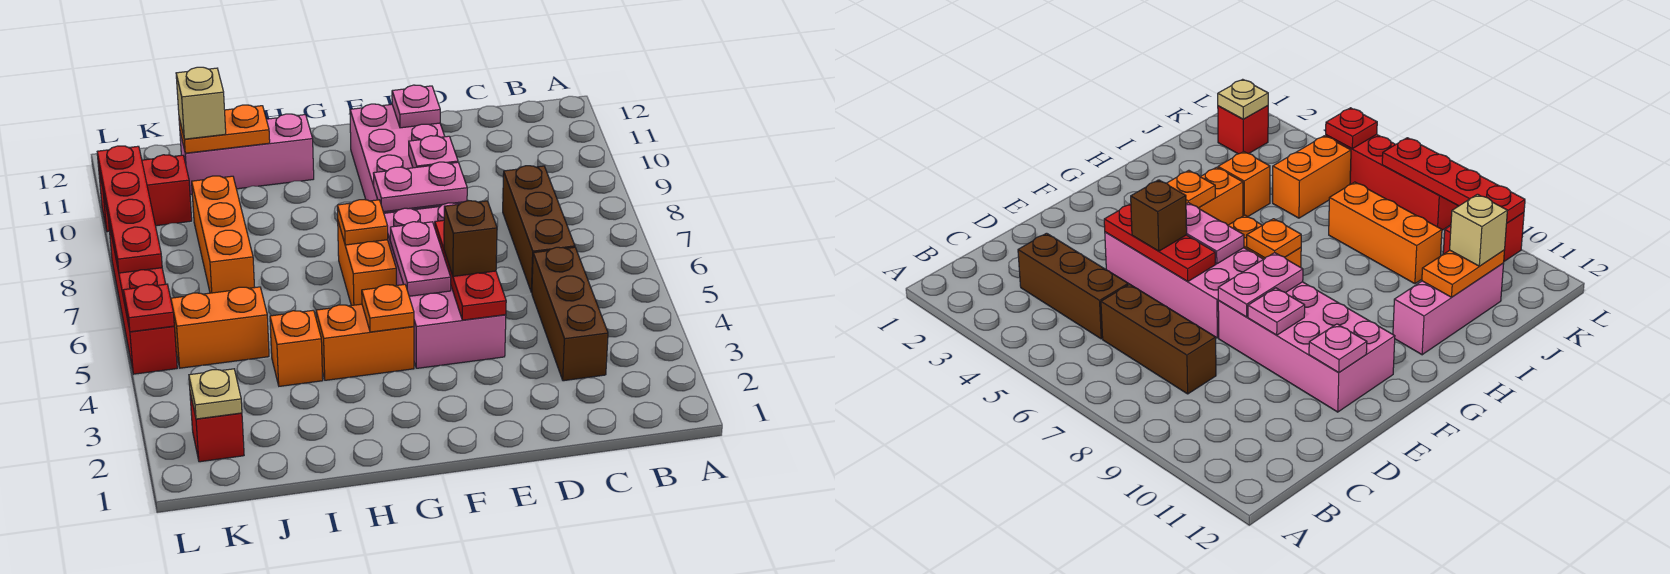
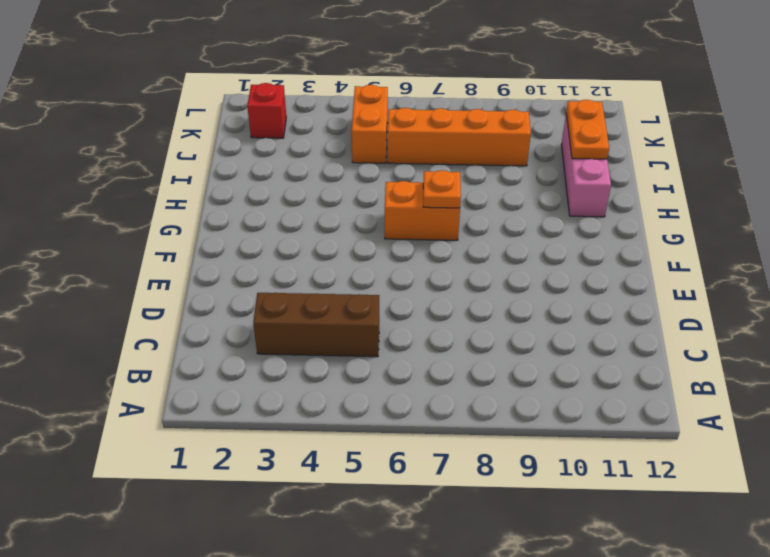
orange brick J6:J9 level 1 -> orange brick J7:J9 level 1
none -> brown brick C6:C8 level 1
none -> pink brick E4:F7 level 1
none -> pink brick E8:F11 level 1

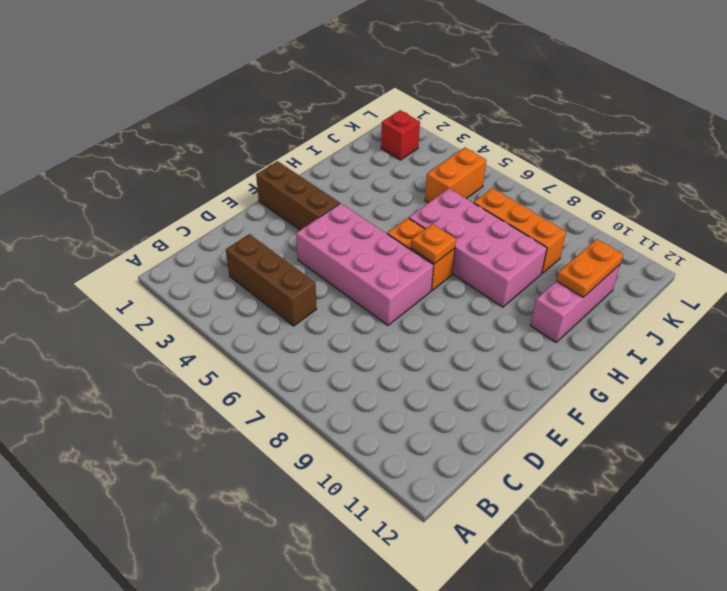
brown brick F1:F3 level 1 -> brown brick C6:C8 level 1
pink brick H6:I9 level 1 -> pink brick E8:F11 level 1
none -> orange brick G4:H4 level 1
none -> orange brick I4 level 1
none -> red brick K10:L10 level 1

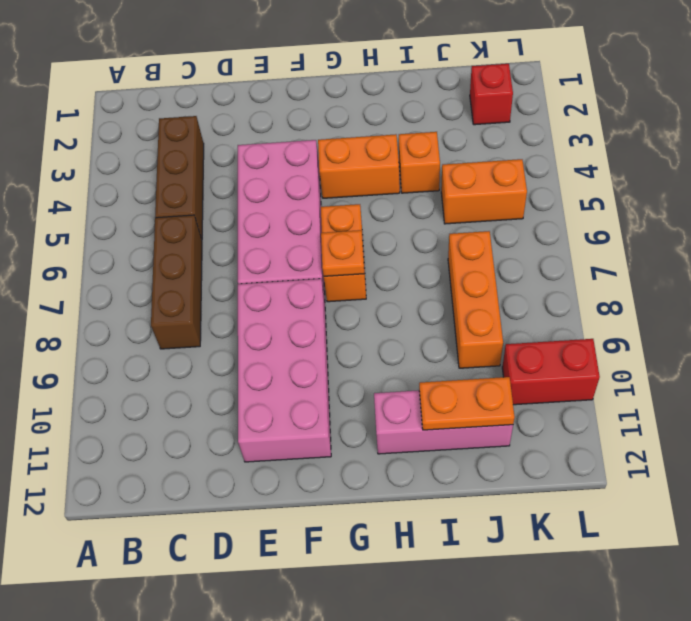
none -> red brick L5:L8 level 1
none -> red plate E4:E6 level 2
none -> pink plate E8:F8 level 2

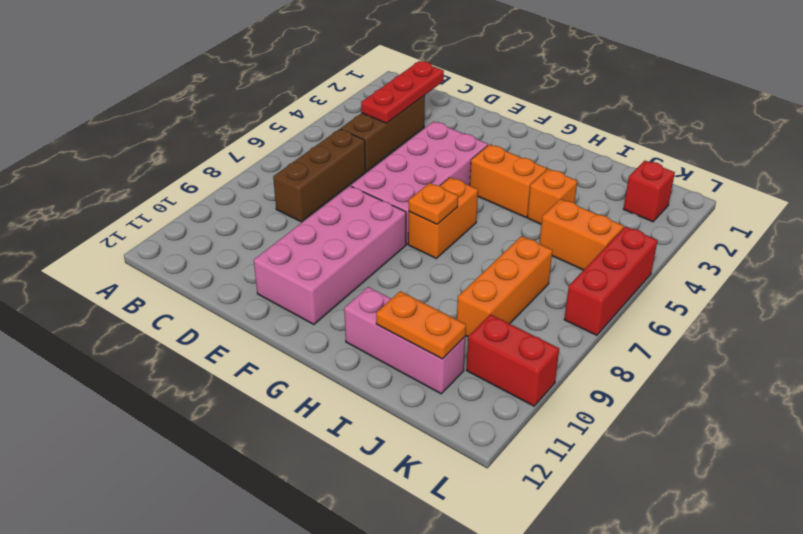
red plate C2:C4 level 2 -> red plate E4:E6 level 2
red brick L5:L7 level 1 -> red brick L5:L8 level 1
none -> pink plate E8:F8 level 2
none -> pink plate E9 level 2
none -> pink plate E11 level 2

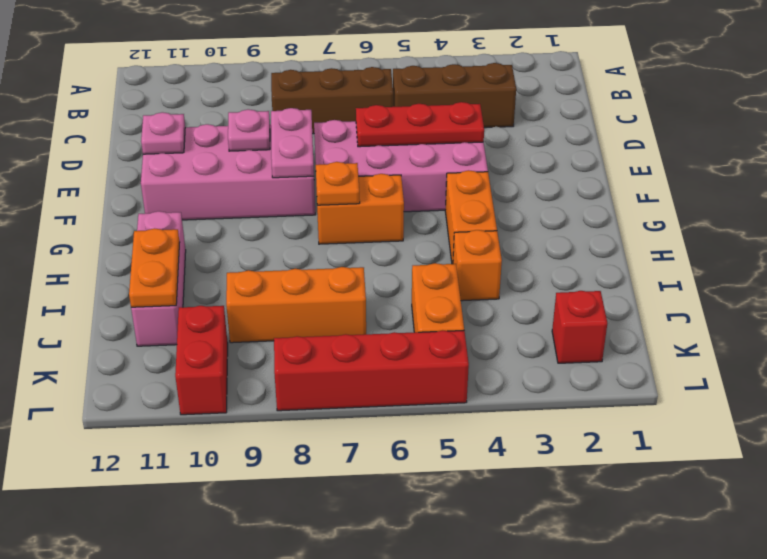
none -> pink plate F5:F6 level 2
none -> orange plate G4 level 2
none -> tan plate K2 level 2

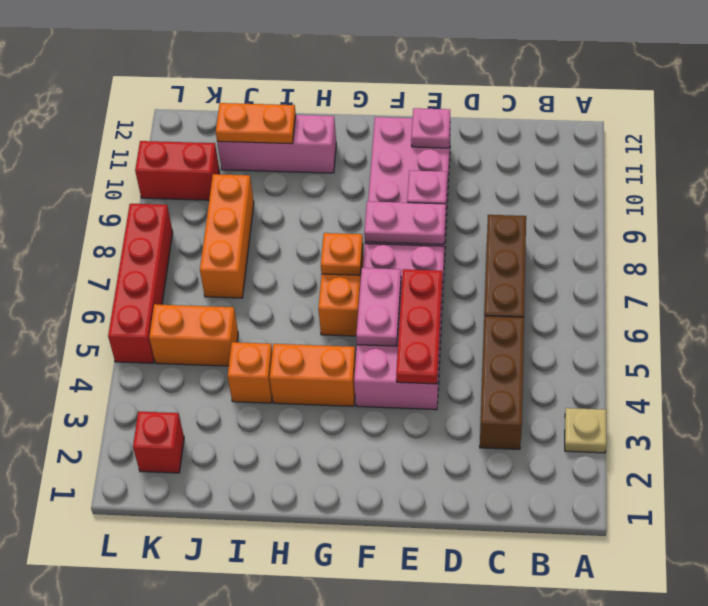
tan plate A3 level 1 -> tan plate K2 level 2
none -> orange plate G4 level 2
none -> red plate L5 level 2
none -> red plate L7:L10 level 2

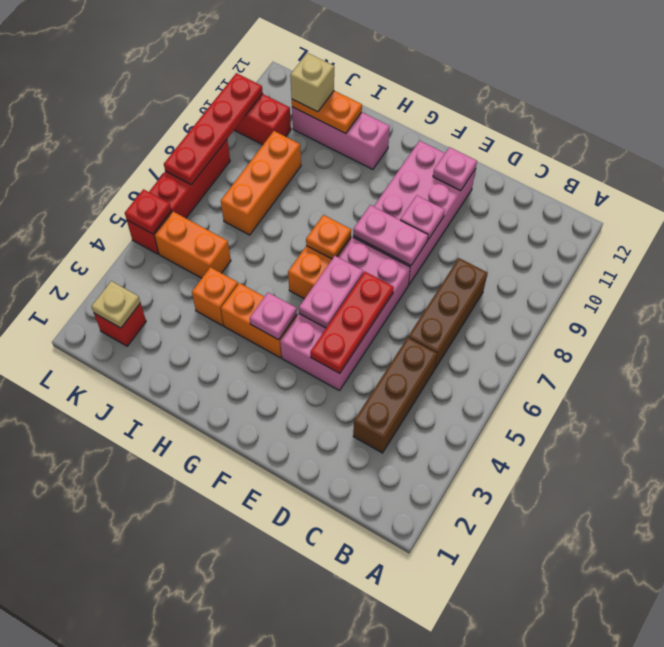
pink plate G4 level 2 -> orange plate G4 level 2
none -> brown brick E5 level 3

